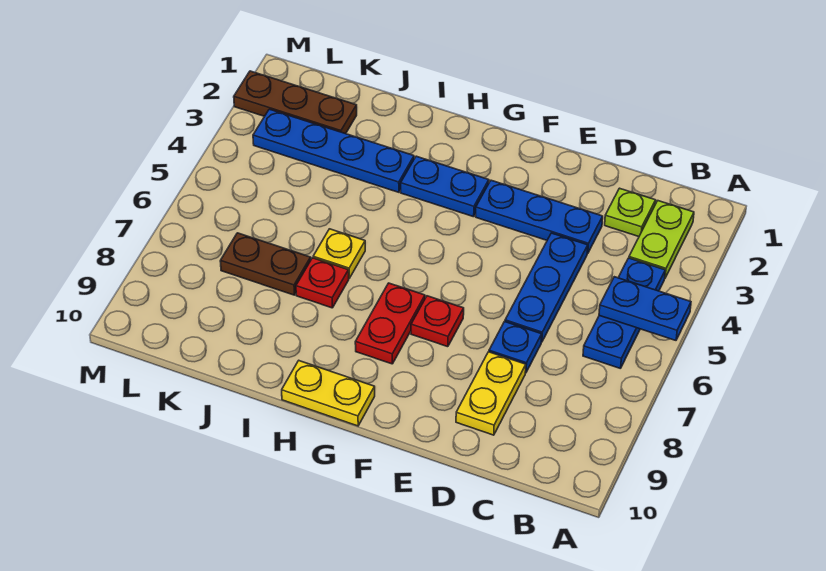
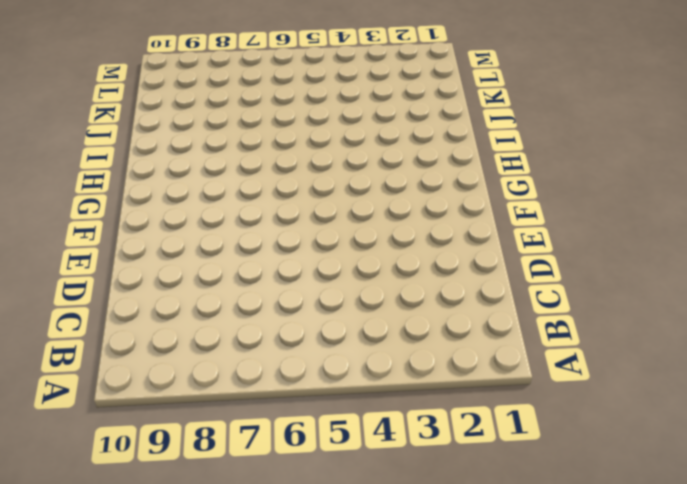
none -> lime plate B2:B3 level 1
none -> blue plate B4:B6 level 1
none -> lime plate C2 level 1

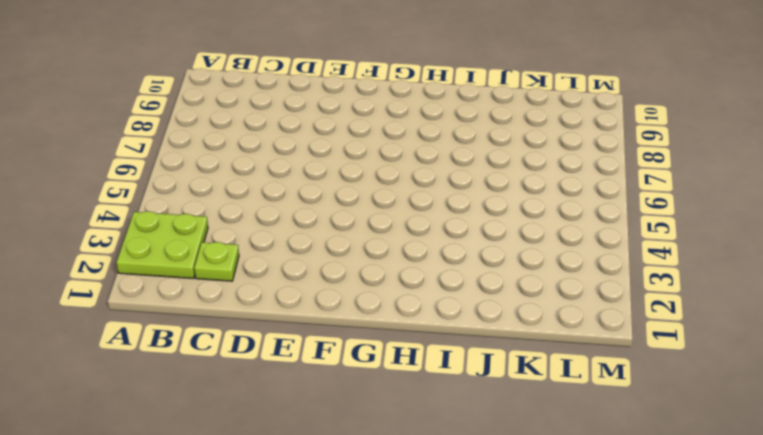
lime plate A2:B3 level 1 -> lime plate B2:B3 level 1
none -> blue plate B4:B6 level 1
none -> blue plate D3:F3 level 1
none -> blue plate D4:D6 level 1

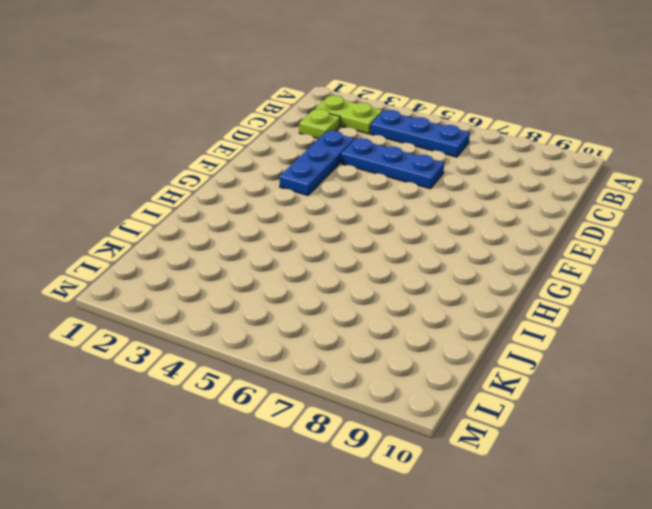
none -> blue plate D7 level 1
none -> yellow plate D8:D9 level 1
none -> red plate F7 level 1

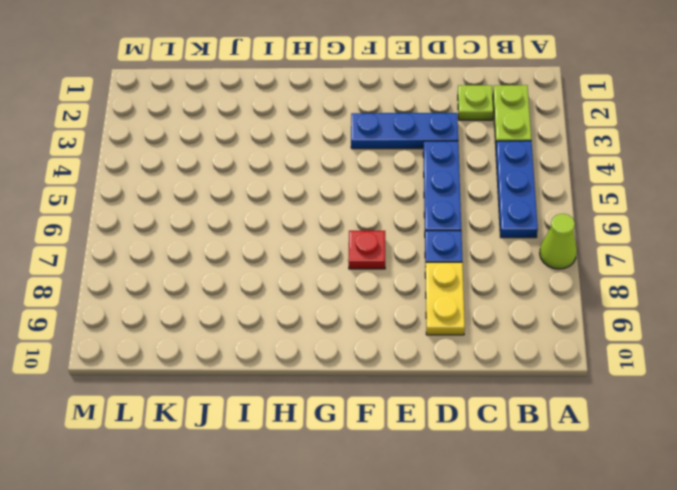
lime cone A7 level 1 -> none
none -> blue plate G3:H3 level 1
none -> red plate G7:G8 level 1
none -> yellow plate G10:H10 level 1

